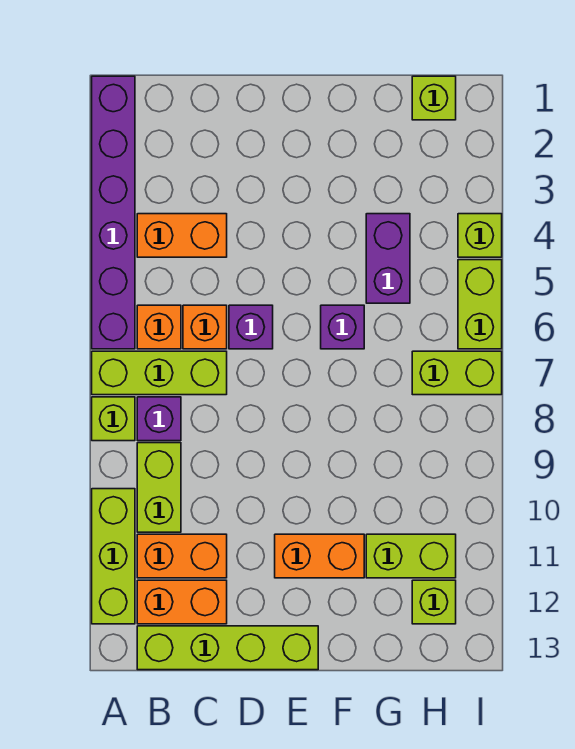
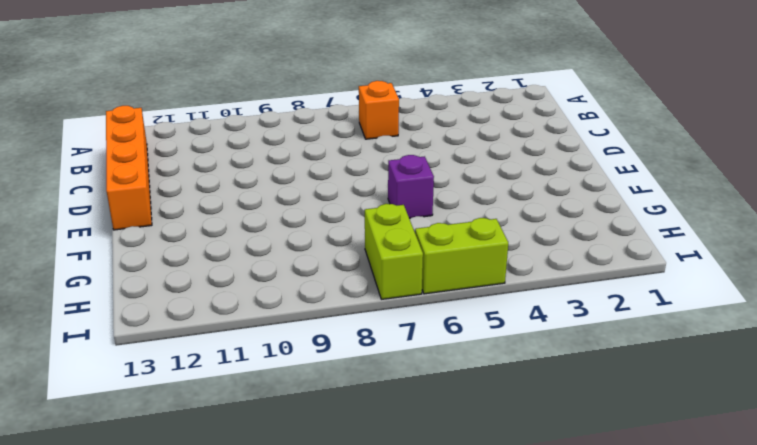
orange brick B13:E13 level 1 -> lime brick B13:E13 level 1
none -> purple brick A1:A6 level 1
none -> lime brick A7:C7 level 1
none -> lime brick A8 level 1

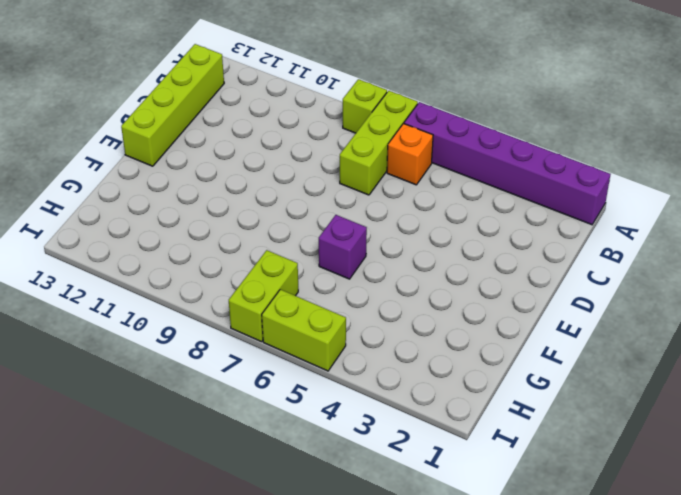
none -> lime brick A10:A12 level 1
none -> orange brick B4:C4 level 1
none -> purple brick B8 level 1

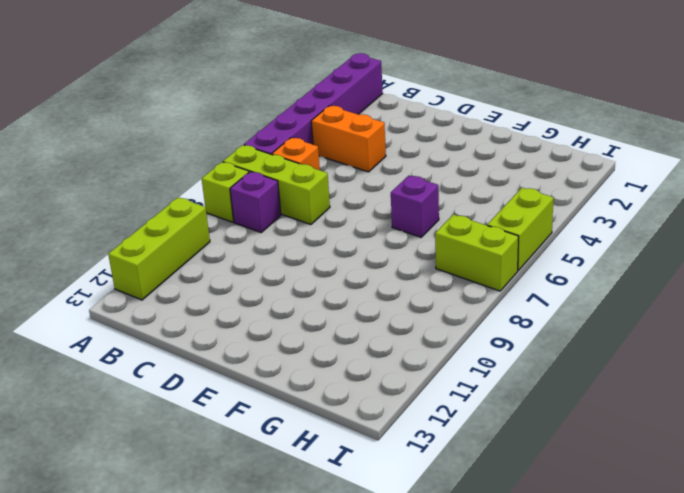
none -> lime brick B9:B10 level 1
none -> orange brick B11:C11 level 1
none -> orange brick B12:C12 level 1

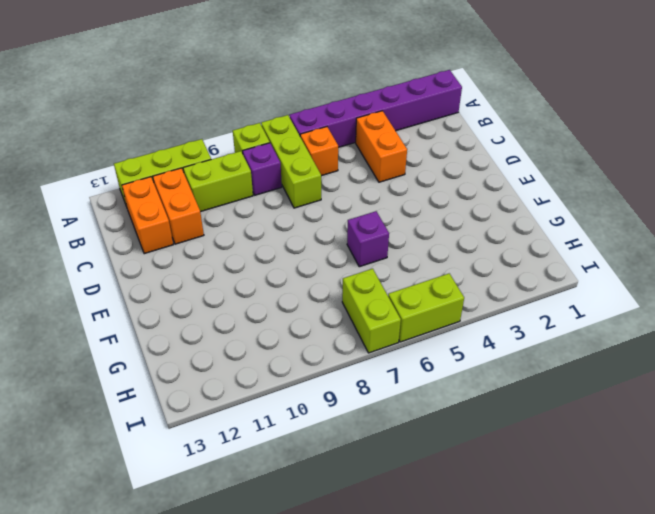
none -> lime brick B13:E13 level 1
none -> orange brick C6 level 1
none -> purple brick D6 level 1

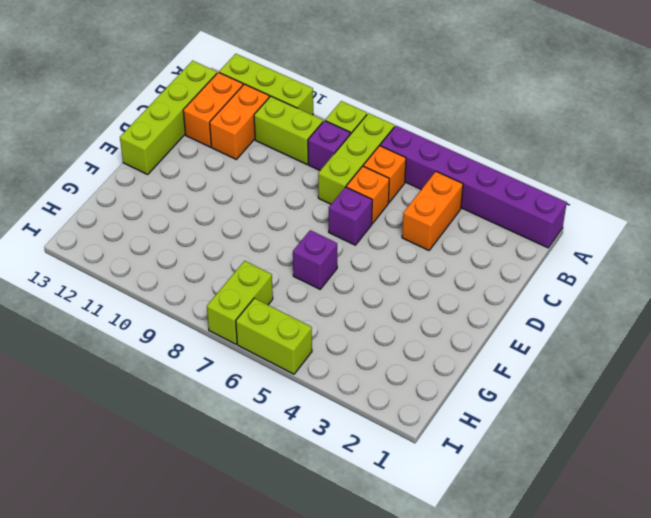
none -> orange brick E11:F11 level 1
none -> purple brick G4:G5 level 1
none -> lime brick G11:H11 level 1

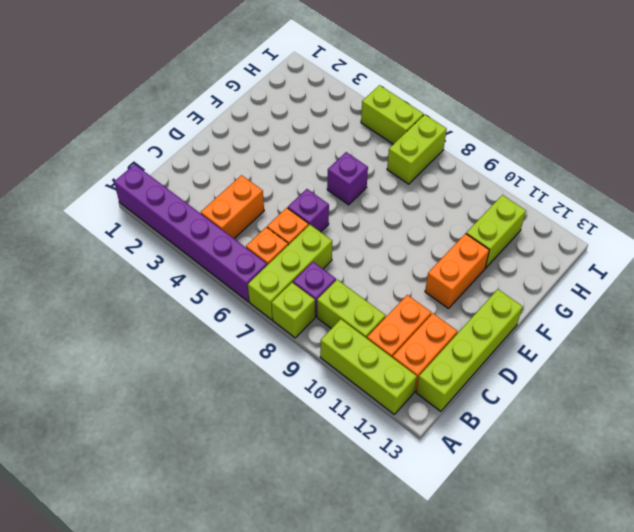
none -> purple brick G4:G5 level 1
none -> lime brick H1 level 1
none -> lime brick H12 level 1

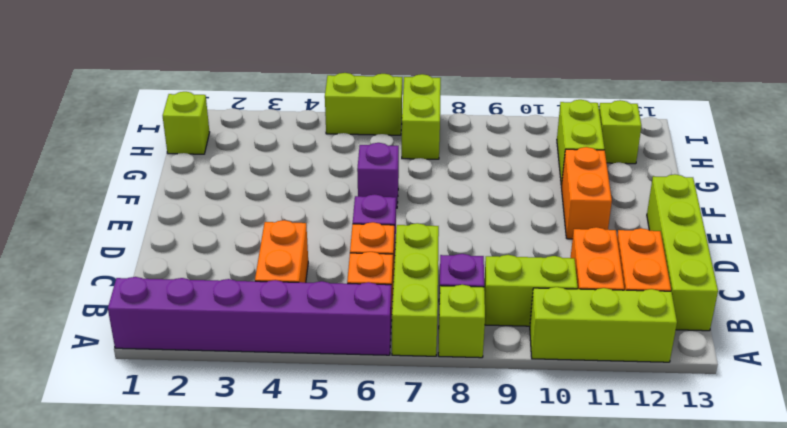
none -> purple brick G4:G5 level 1
none -> lime brick I4 level 1

